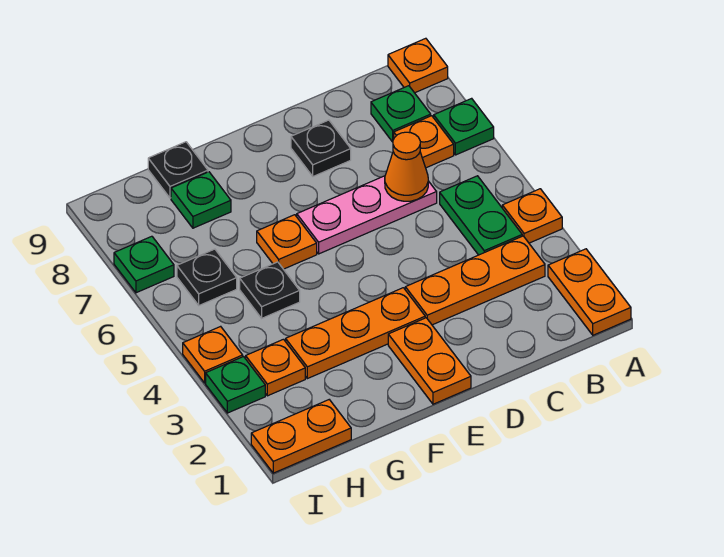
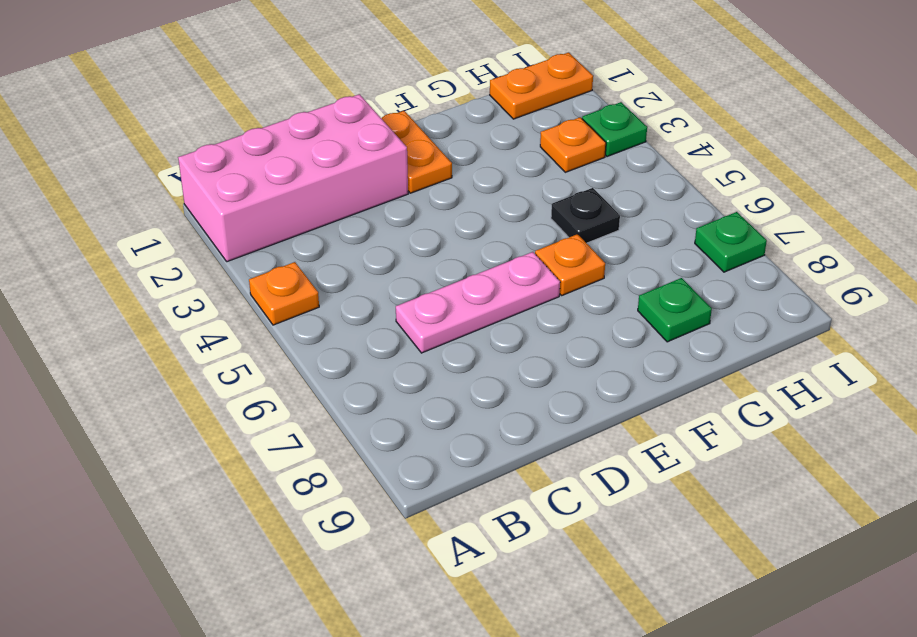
pink brick A1:D2 level 1 -> orange plate A1:A2 level 1
none -> green plate A7 level 1
none -> orange plate A9 level 1
none -> orange plate B3:D3 level 1

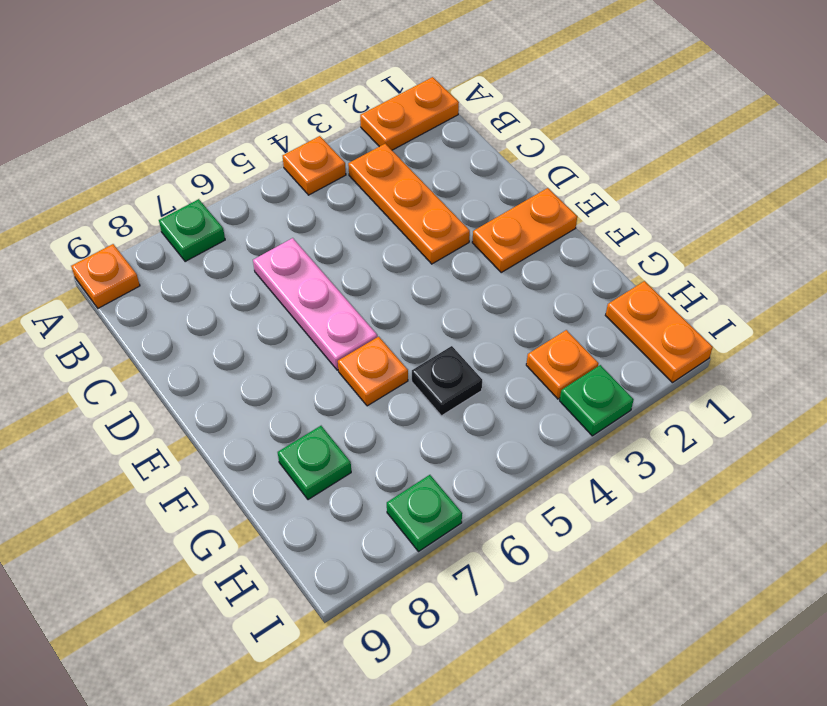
none -> green plate B4:B5 level 1
none -> orange plate B7 level 1
none -> green plate B8 level 1

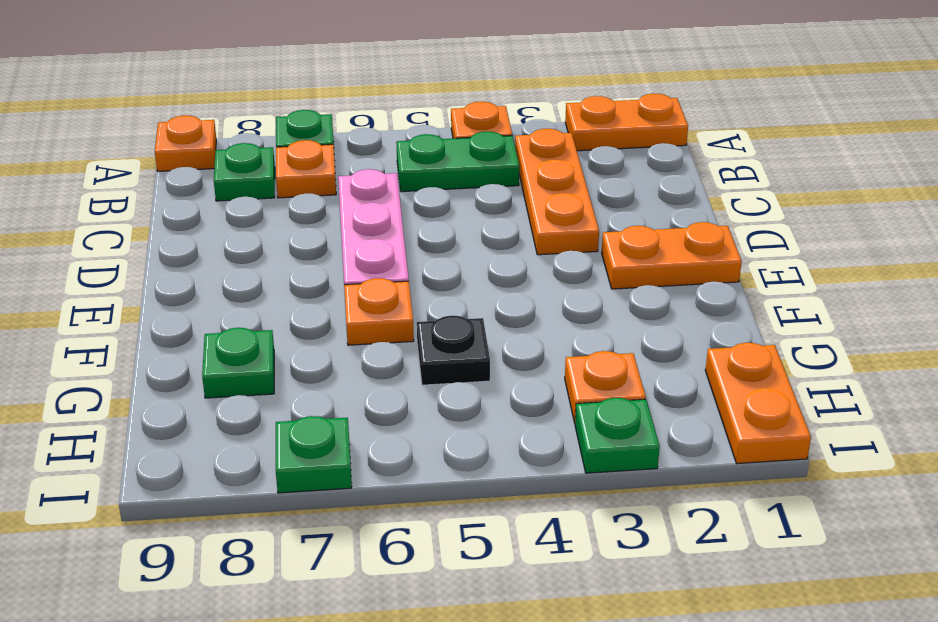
none -> black plate D8 level 1
none -> orange plate E3:G3 level 1
none -> black plate G9 level 1

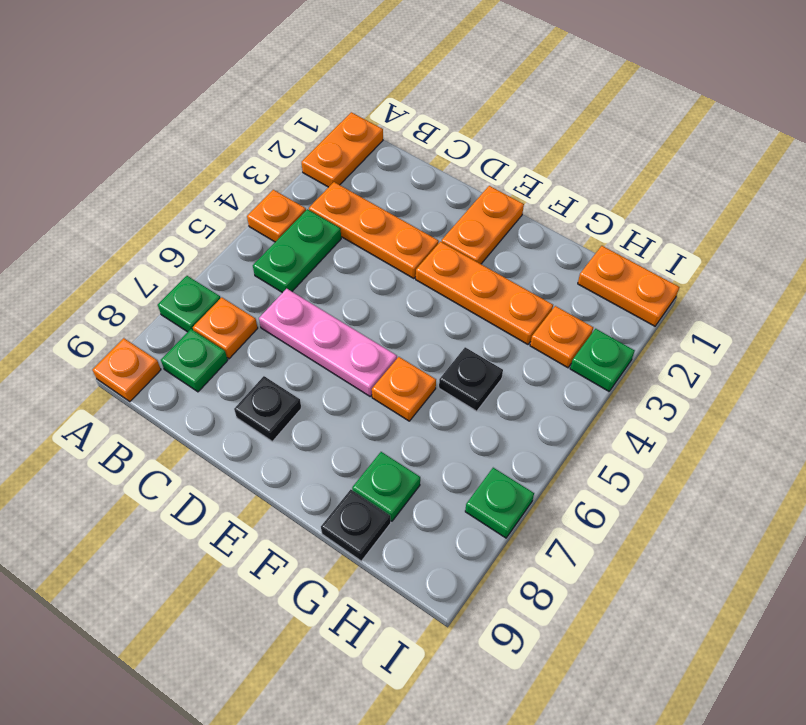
none -> black plate H6 level 1
none -> orange plate I4 level 1
none -> orange cone C6 level 2

